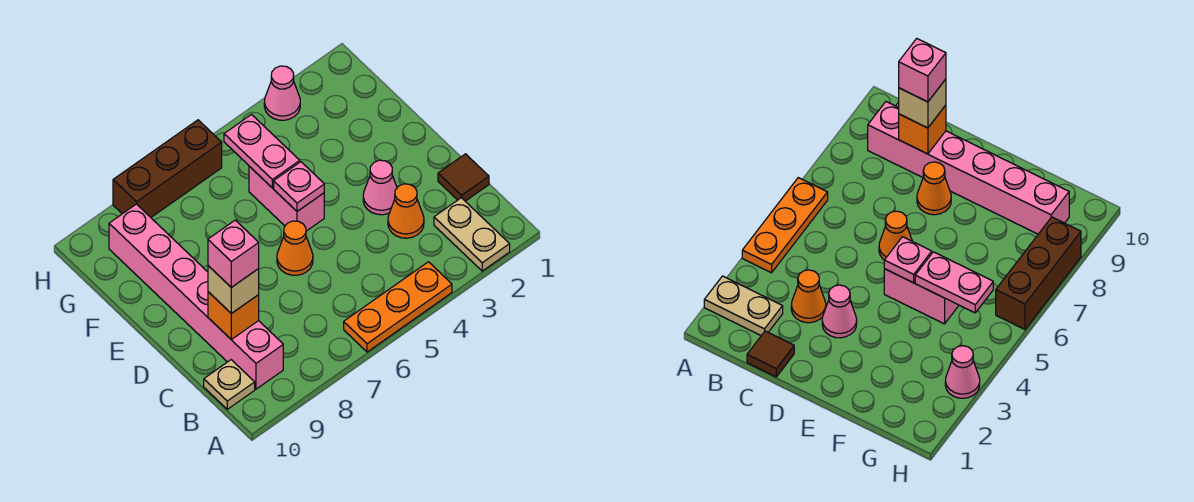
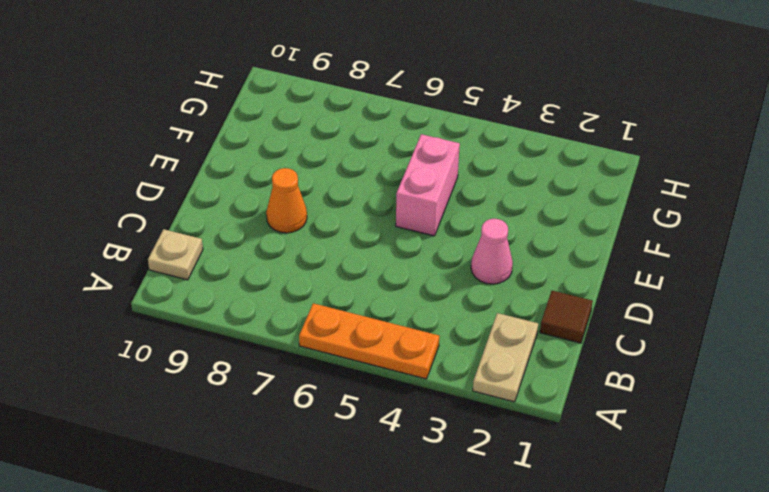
none -> pink brick B9:G9 level 1
none -> orange cone C3 level 1
none -> orange cone D6 level 1

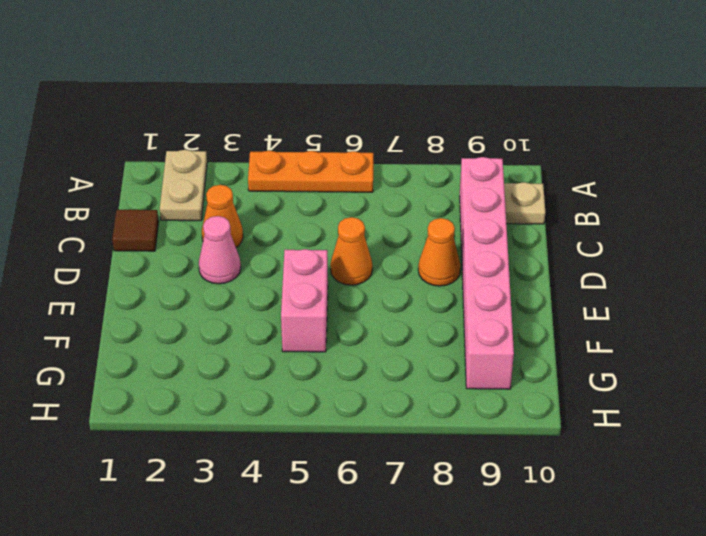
none -> pink cone H3 level 1
none -> brown brick H6:H8 level 1
none -> orange brick C9 level 2

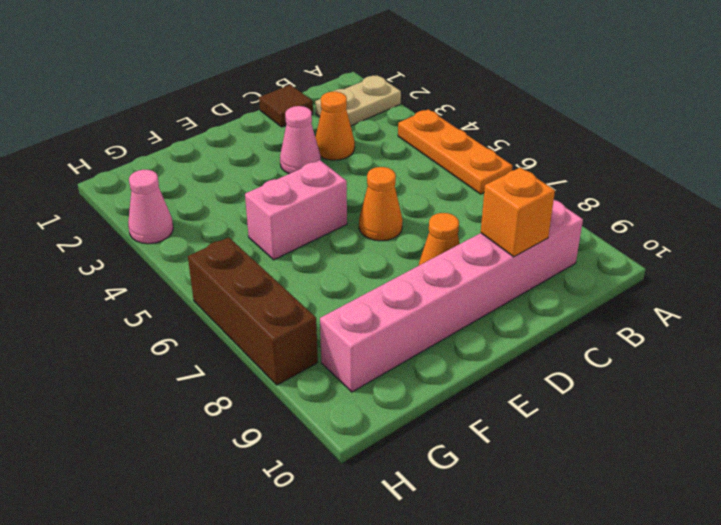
none -> tan plate B10 level 1
none -> pink plate E5 level 2
none -> pink plate F5:G5 level 2

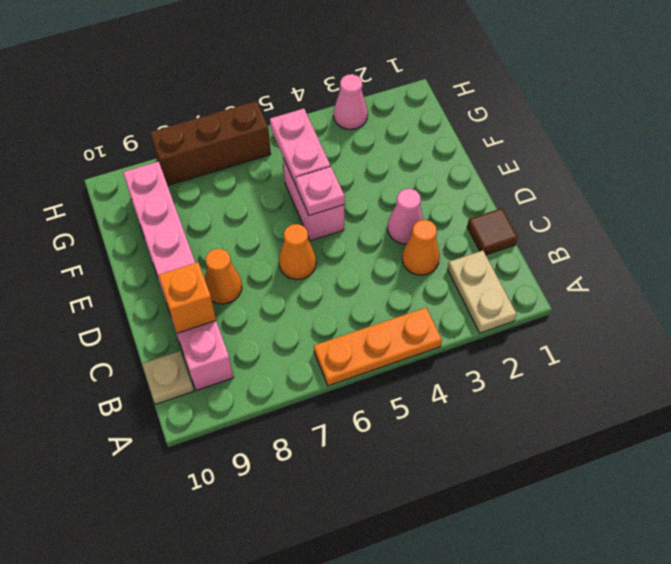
none -> tan brick C9 level 3
none -> pink brick C9 level 4

